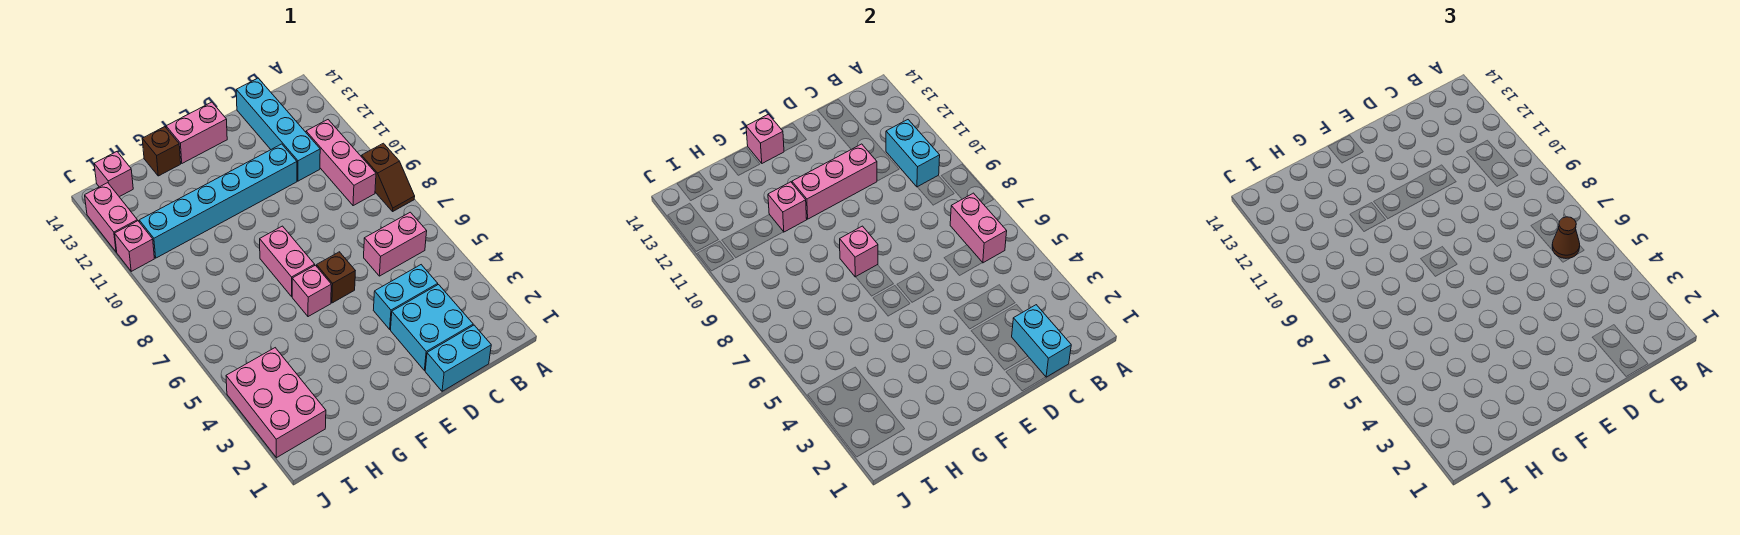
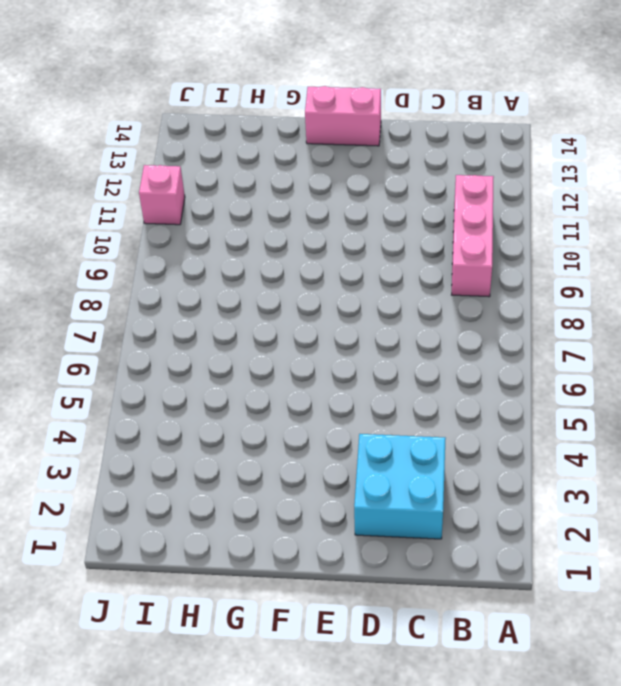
none -> brown slope A8:A9 level 1 top 9
none -> pink brick B6:C6 level 1
none -> cyan brick C1:D1 level 1

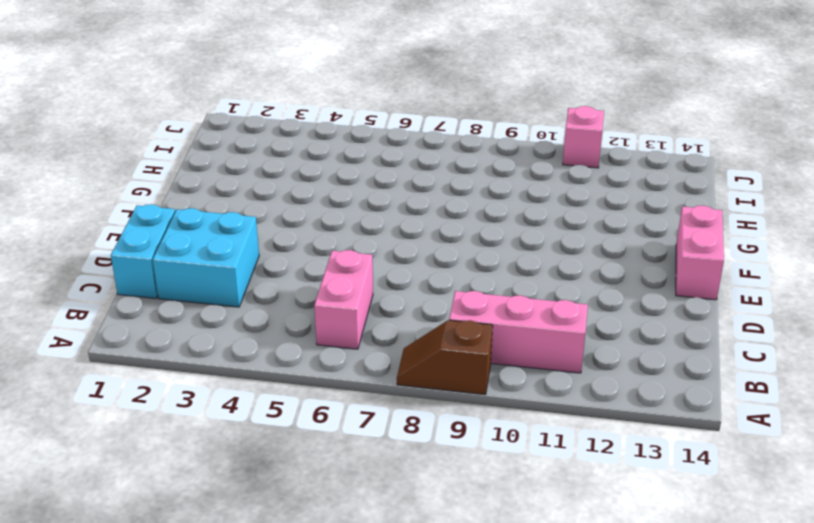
none -> cyan brick C4:D4 level 1
none -> cyan brick C11:C14 level 1
none -> cyan brick D11:I11 level 1

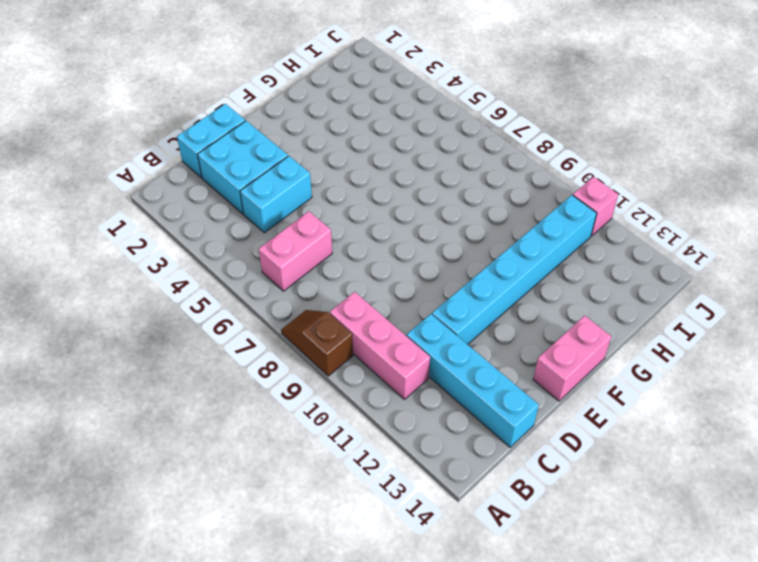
none -> brown brick E6 level 1
none -> pink brick F6 level 1
none -> pink brick F7:F8 level 1

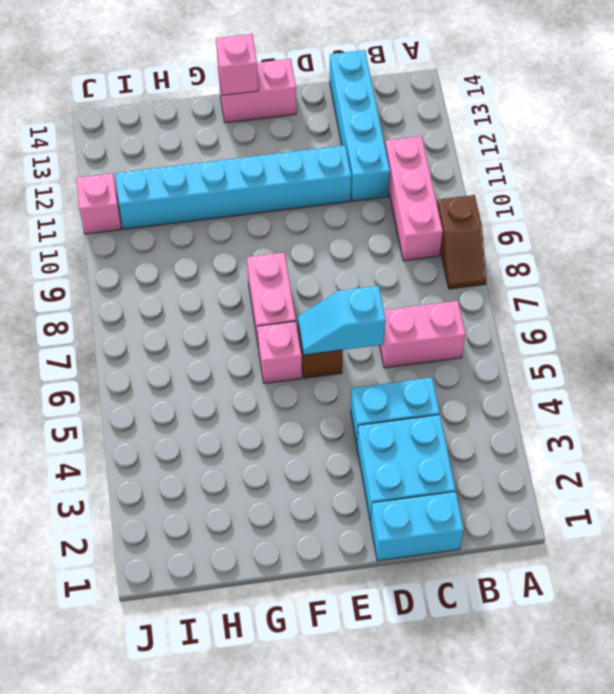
cyan slope D6:E6 level 2 top D -> none
none -> brown brick G14 level 1
none -> pink brick I2:J4 level 1
none -> pink brick I14 level 1

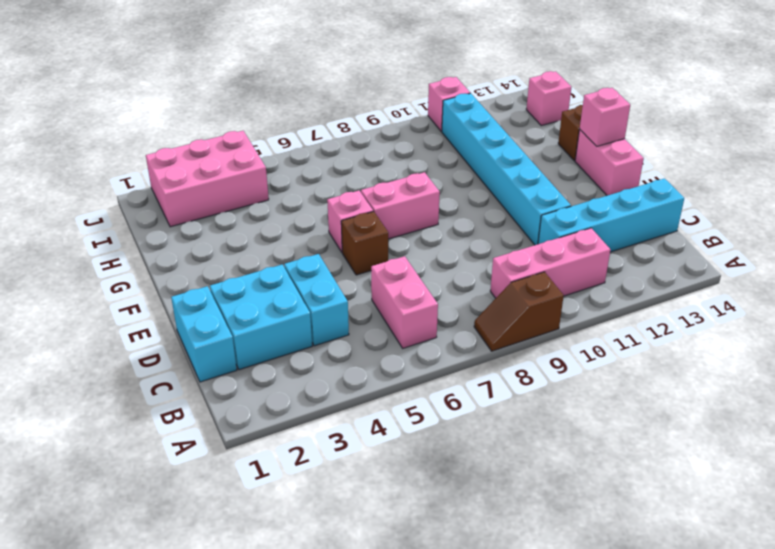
none -> pink brick J12:J13 level 1
none -> pink brick B6:B7 level 2
none -> cyan brick B10:B11 level 2

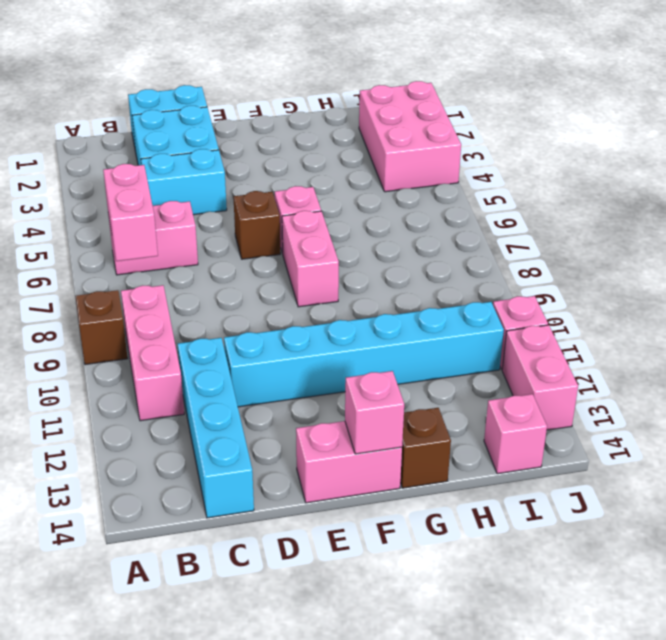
none -> cyan brick B10:B11 level 2
none -> cyan brick C1:C2 level 2
none -> pink brick D11:F11 level 2

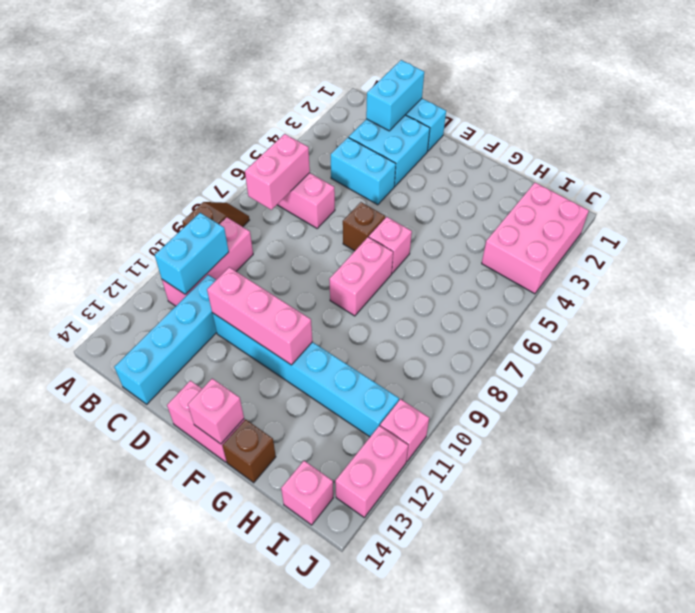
none -> pink brick F8 level 2
none -> pink brick G11 level 2
none -> brown cone B6 level 3

